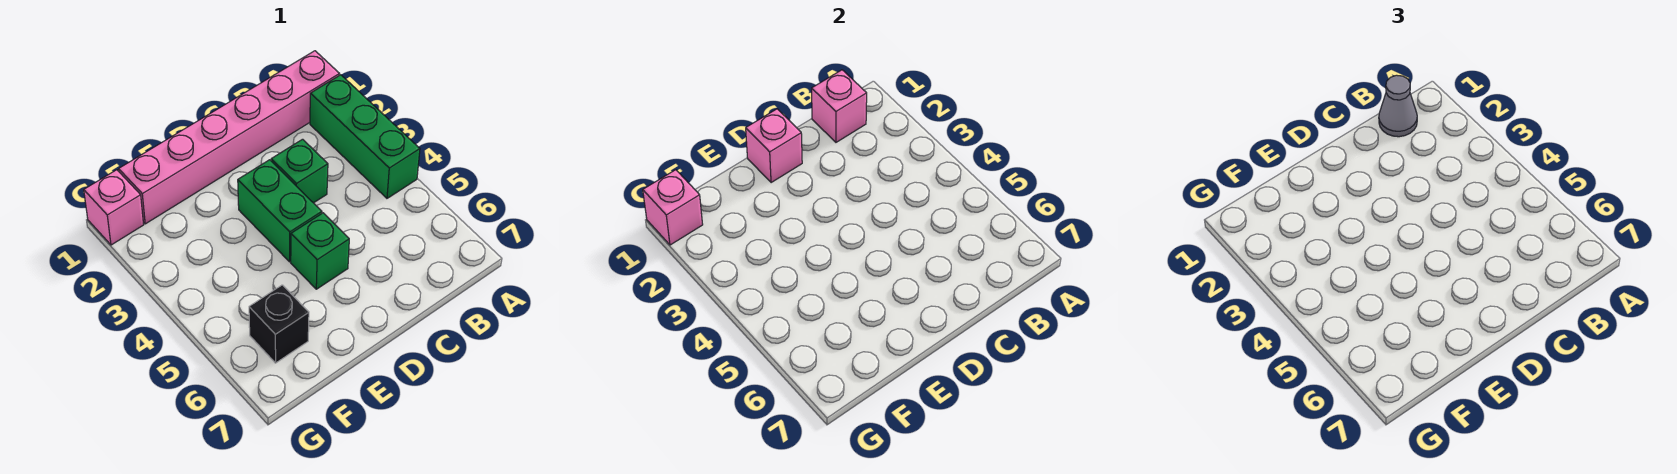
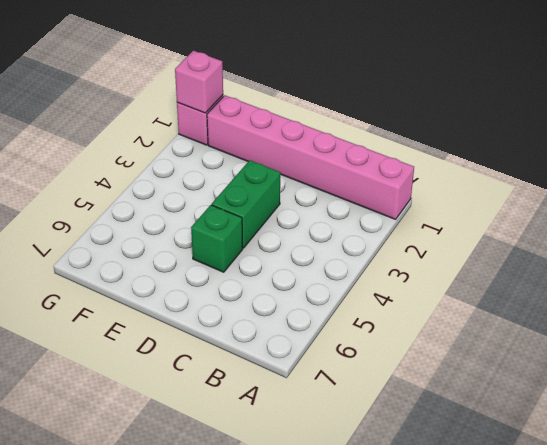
none -> green brick A2:A4 level 1
none -> green brick C3 level 1

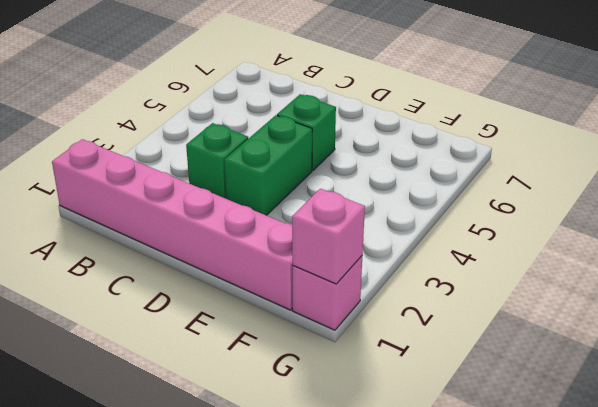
none -> green brick A2:A4 level 1
none -> black brick F6 level 1

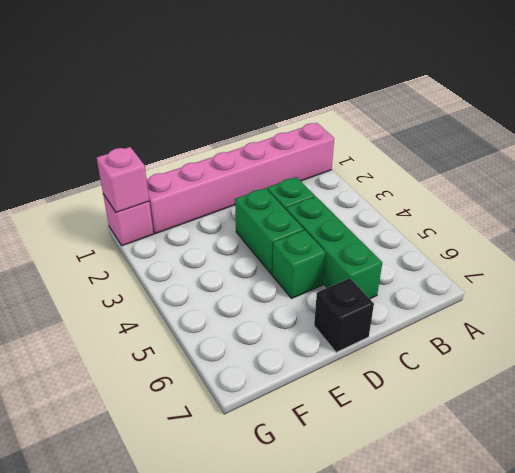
green brick C4:C6 level 1 -> green brick A2:A4 level 1
black brick D7 level 1 -> black brick F6 level 1
none -> pink brick B1 level 2
none -> pink brick D1 level 2

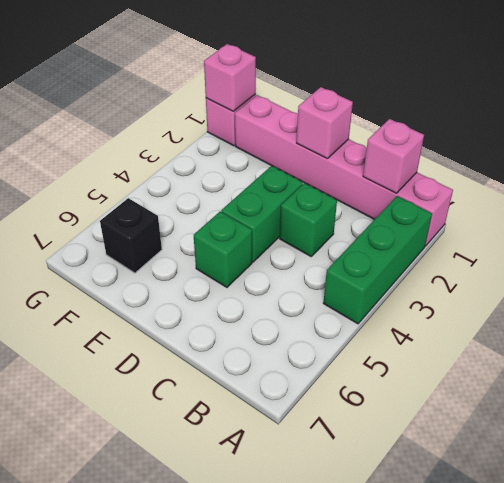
none -> grey cone B1 level 3

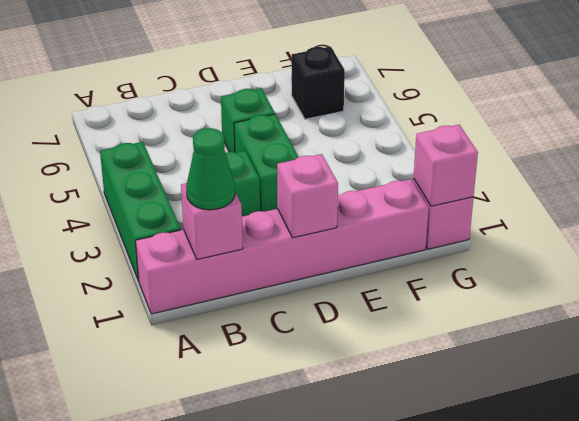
green cone B1 level 3 -> grey cone B1 level 3

